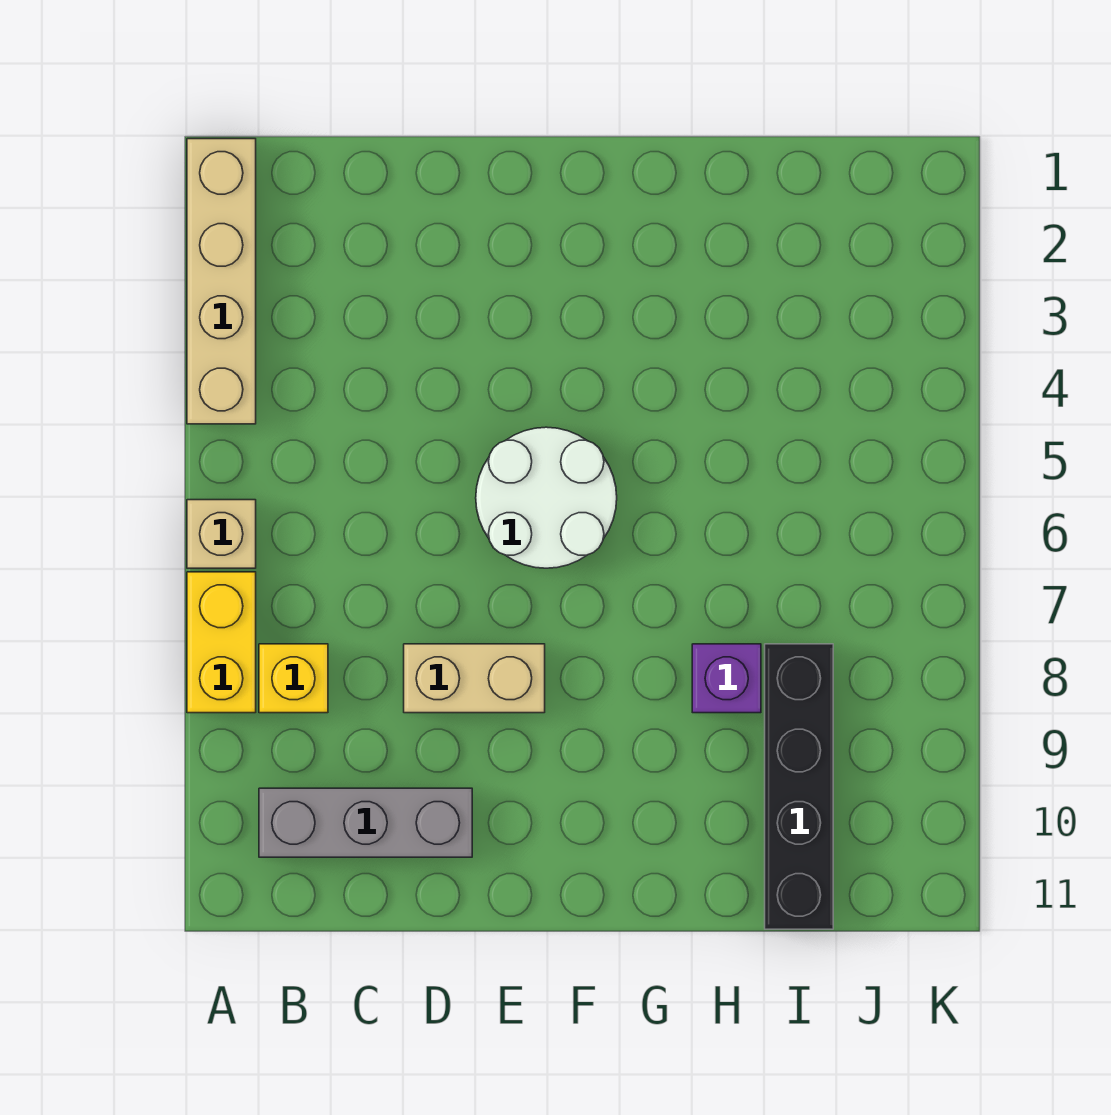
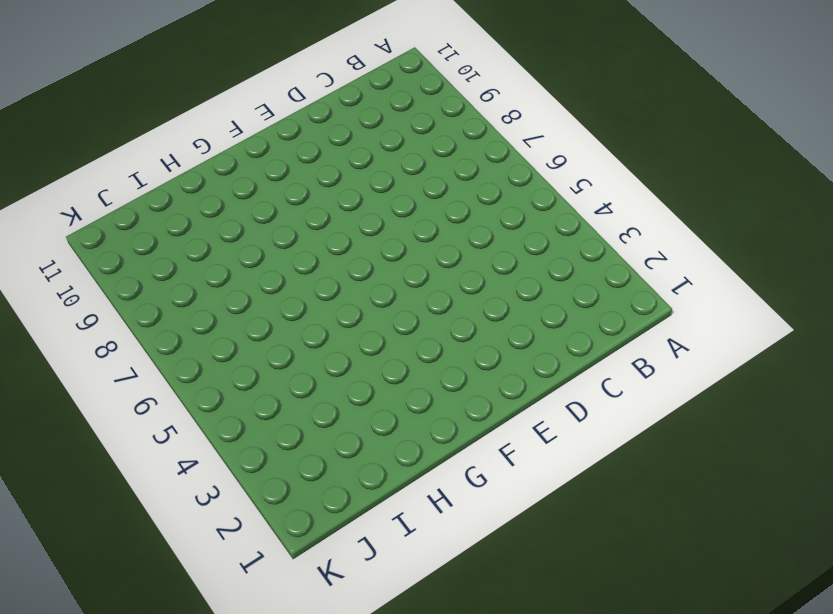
none -> tan brick A1:A4 level 1
none -> tan brick A6 level 1

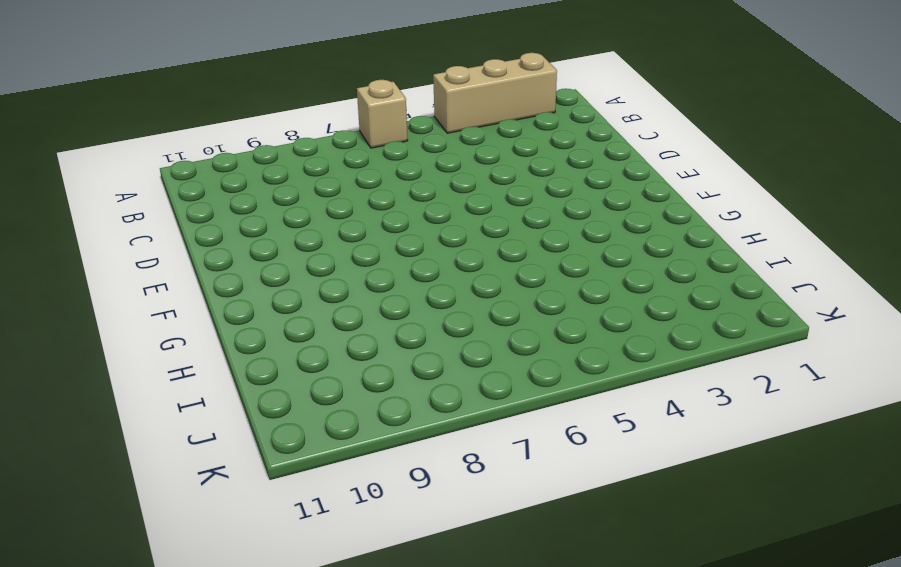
tan brick A2:A4 level 1 -> tan brick A1:A4 level 1
none -> yellow brick A7:A8 level 1
none -> yellow brick B8 level 1

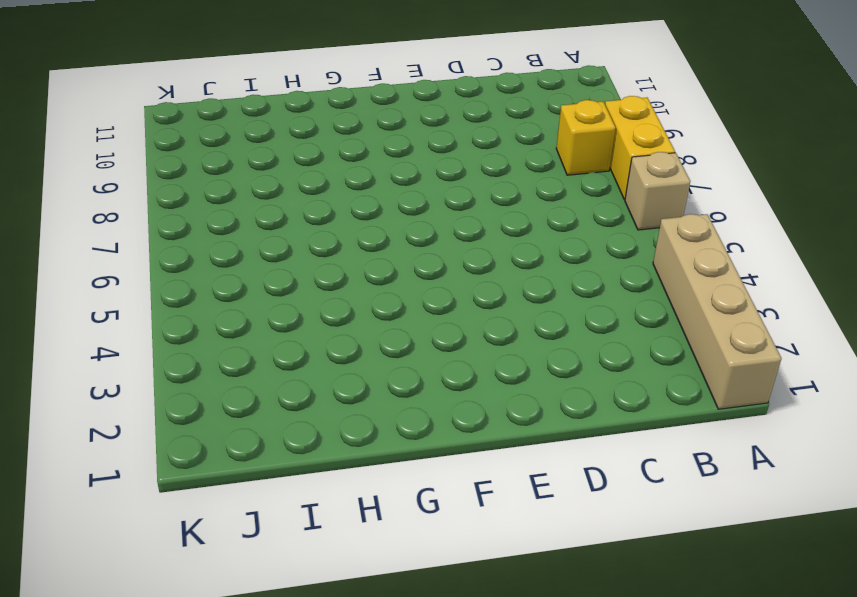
none -> grey brick B10:D10 level 1
none -> tan brick D8:E8 level 1

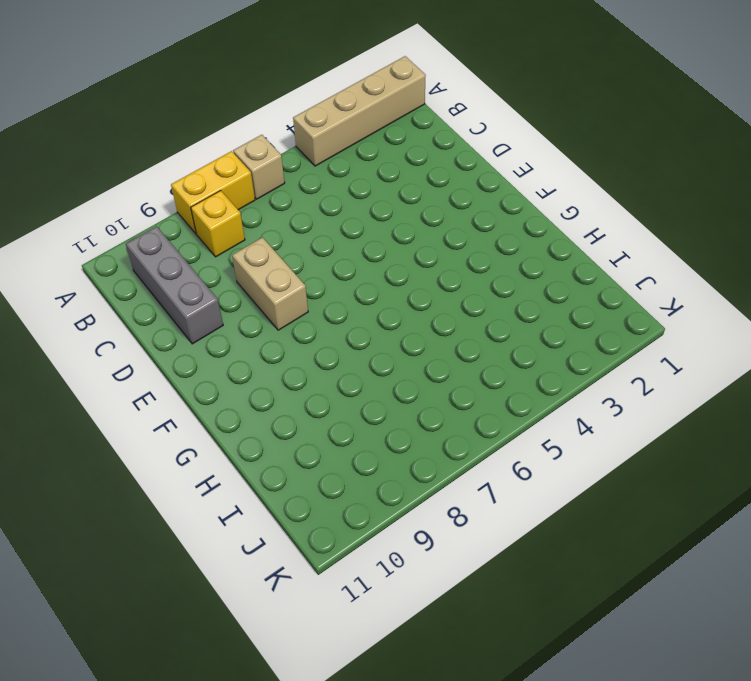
none -> white round brick E5:F6 level 1
none -> purple brick H8 level 1

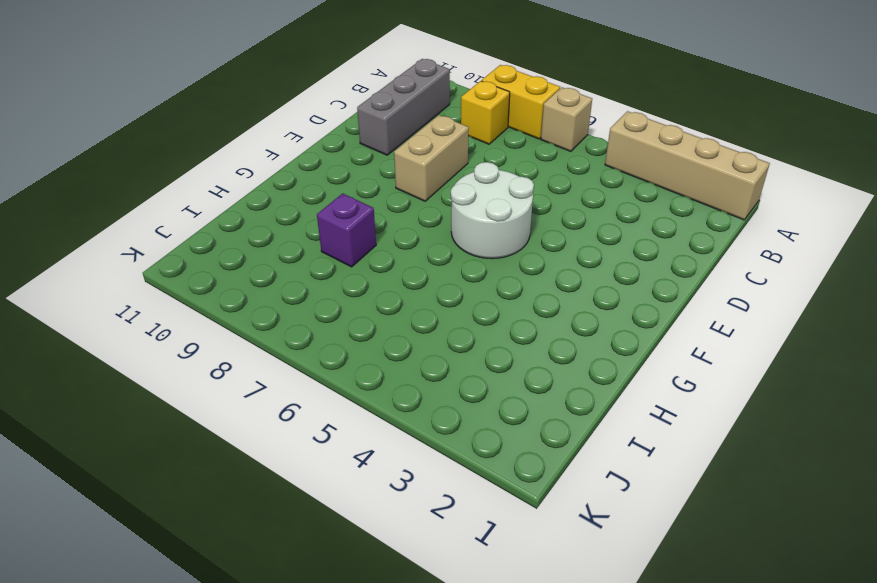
none -> black brick I8:I11 level 1

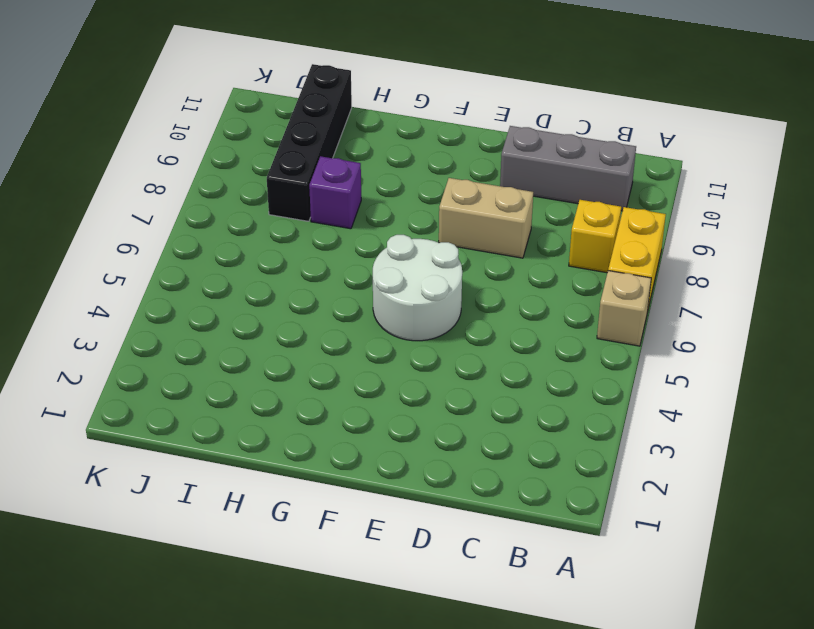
none -> tan brick A1:A4 level 1

